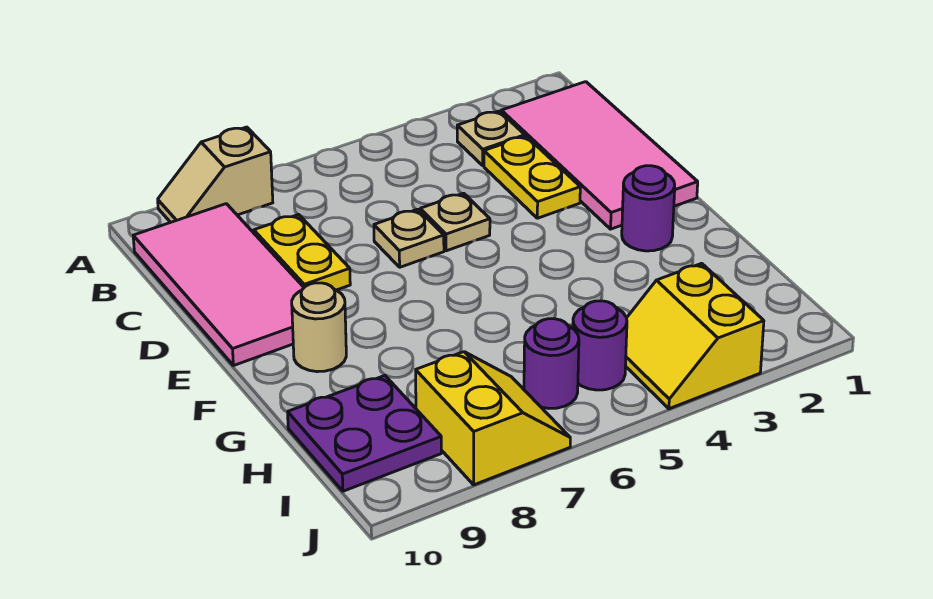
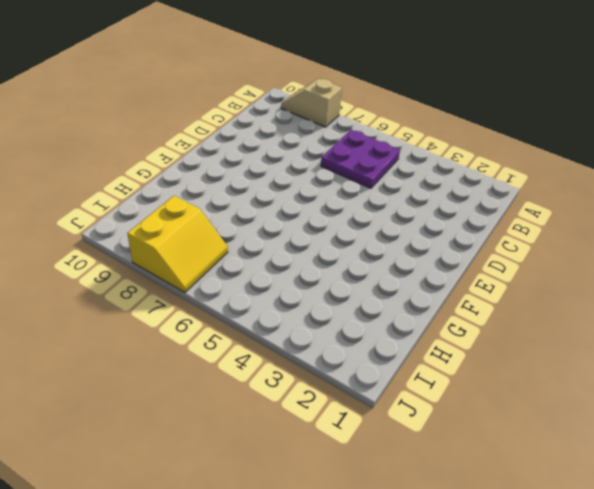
purple plate B5:C6 level 1 -> purple plate H9:I10 level 1
none -> pink tile B1:E2 level 1
none -> tan plate B3 level 1
none -> pink tile B9:E10 level 1

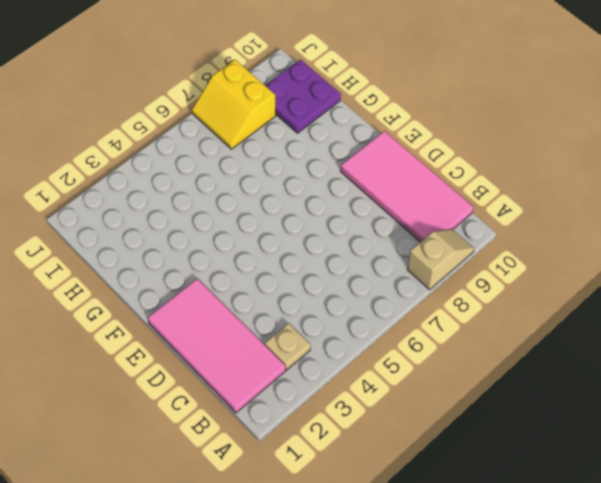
none -> yellow plate C3:D3 level 1
none -> yellow plate C8:D8 level 1
none -> tan plate D5 level 1

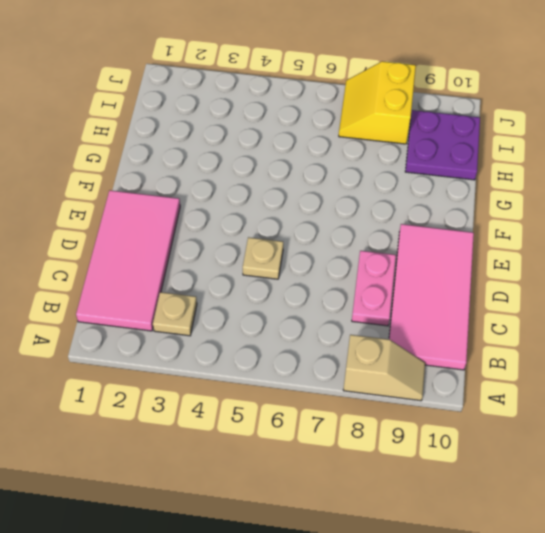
pink plate C8:D8 level 1 -> yellow plate C8:D8 level 1
none -> yellow plate C3:D3 level 1
none -> tan plate D6 level 1
none -> purple round brick F2 level 1

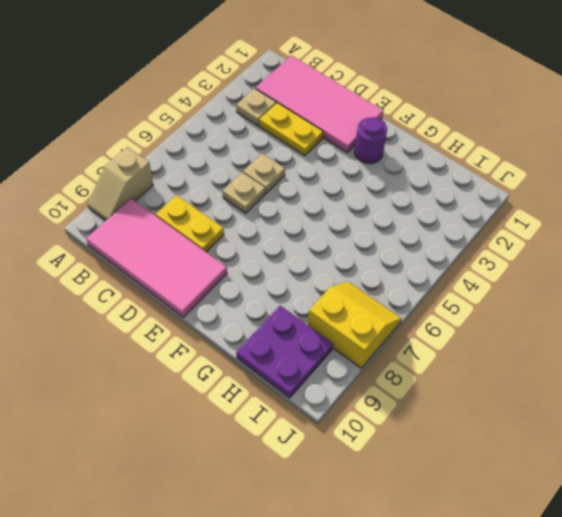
none -> tan round brick F9 level 1
none -> yellow slope I3:J4 level 1 top 3
none -> purple round brick I5 level 1

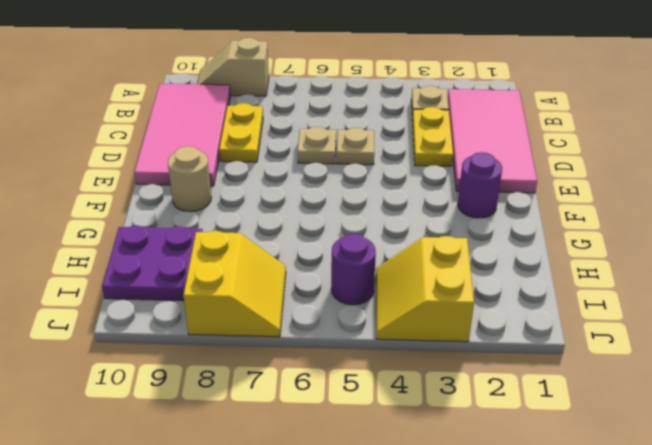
none -> purple round brick I6 level 1

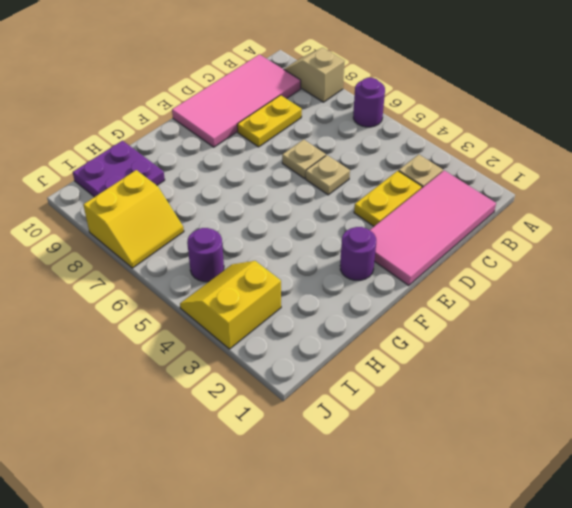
purple round brick A6 level 1 -> purple round brick I6 level 1
none -> tan round brick F9 level 1

